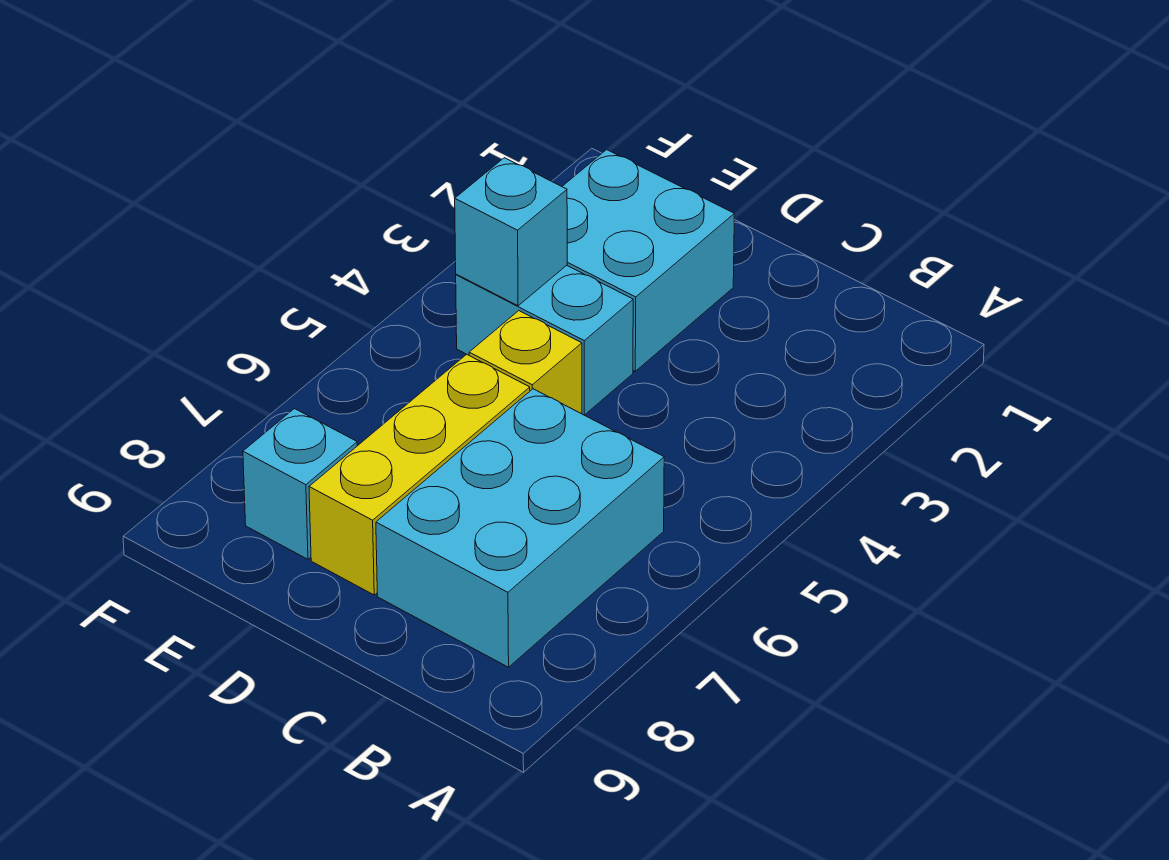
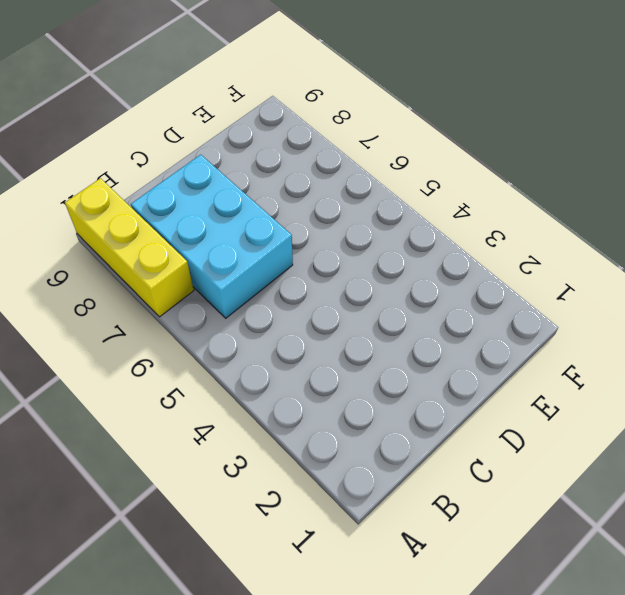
yellow brick A7:A9 level 1 -> yellow brick D6:D8 level 1
none -> cyan brick D2:E3 level 1
none -> cyan brick D4:E4 level 1

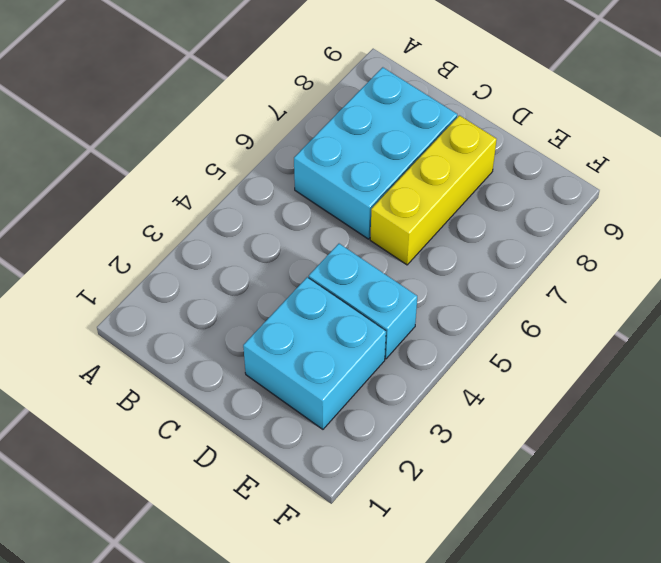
none -> yellow brick D5 level 1
none -> cyan brick E8 level 1

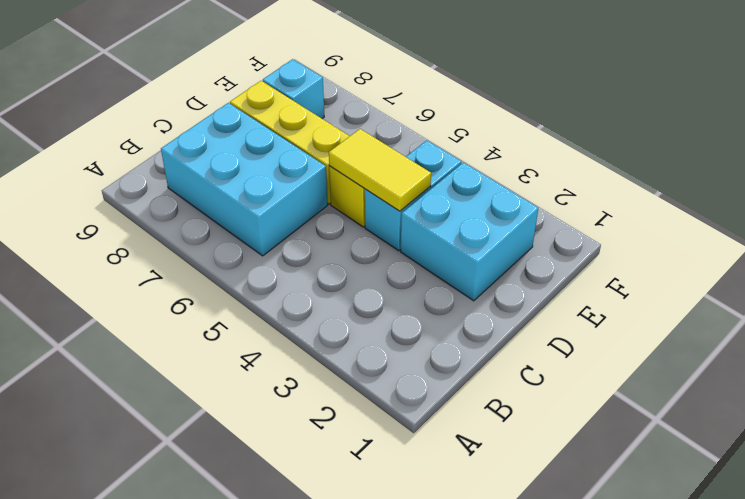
yellow tile D4:D5 level 2 -> none
none -> cyan brick E4 level 2

